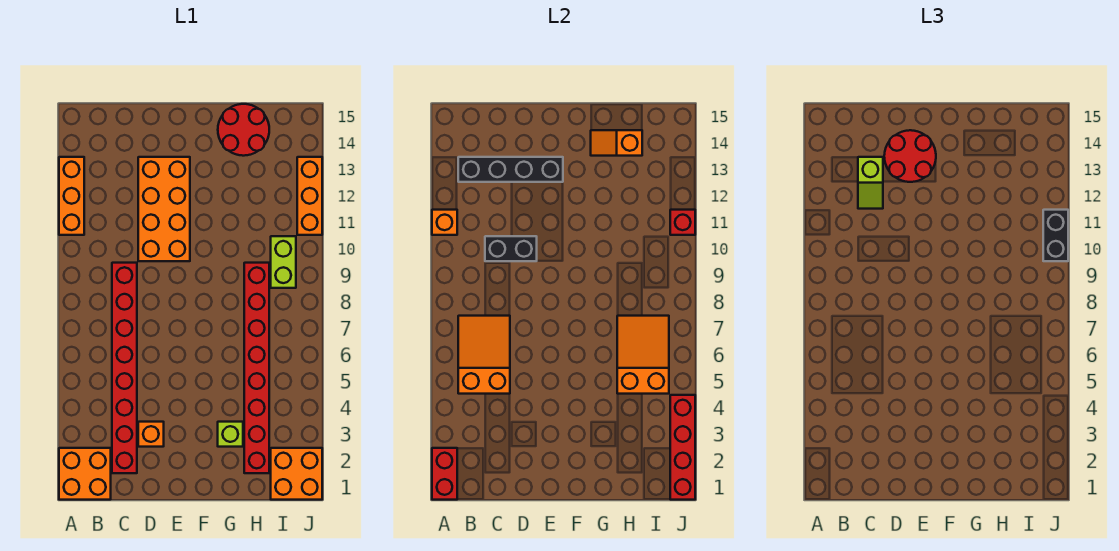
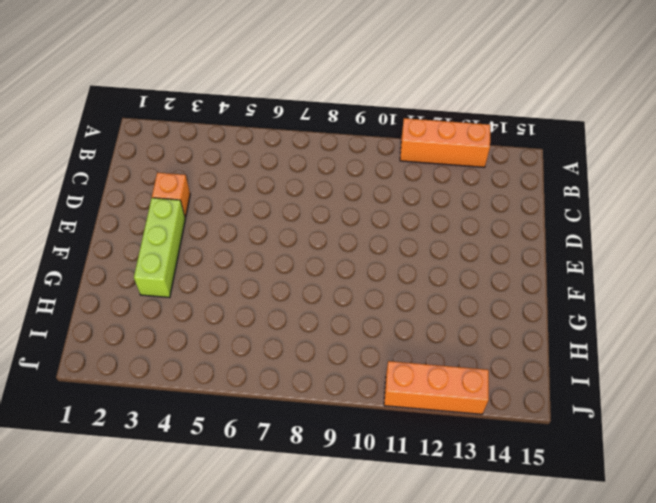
lime brick E3:G3 level 1 -> lime brick G3 level 1
none -> orange brick A1:B2 level 1
none -> red brick C2:C9 level 1
none -> orange brick D10:E13 level 1

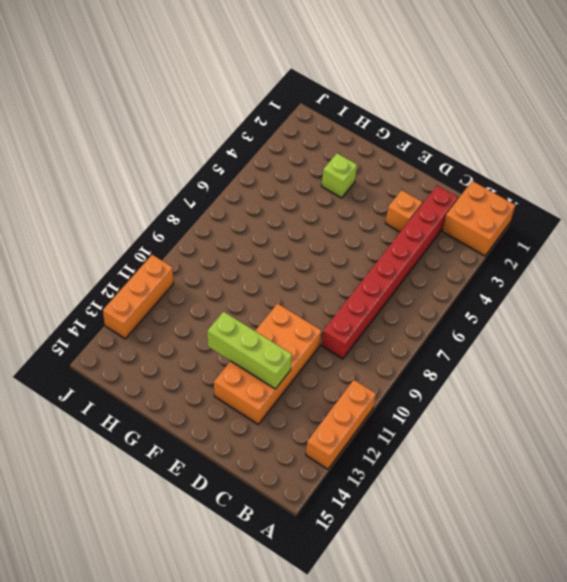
lime brick D12:F12 level 2 -> none
none -> red round brick G14:H15 level 1
none -> red brick H2:H9 level 1
none -> orange brick I1:J2 level 1

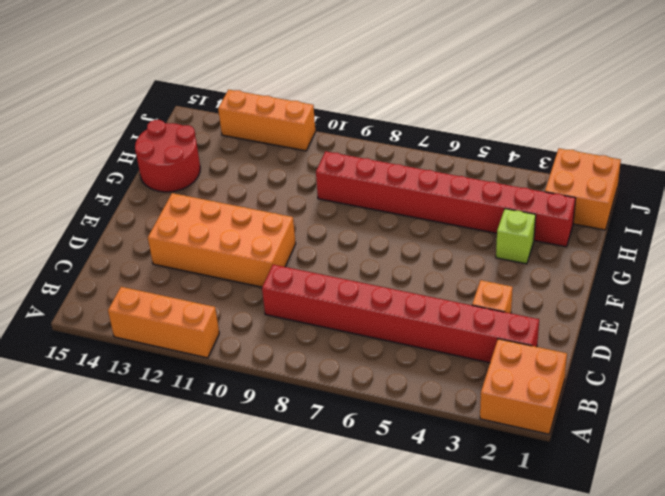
none -> lime brick I9:I10 level 1
none -> red brick A1:A2 level 2
none -> orange brick A11 level 2

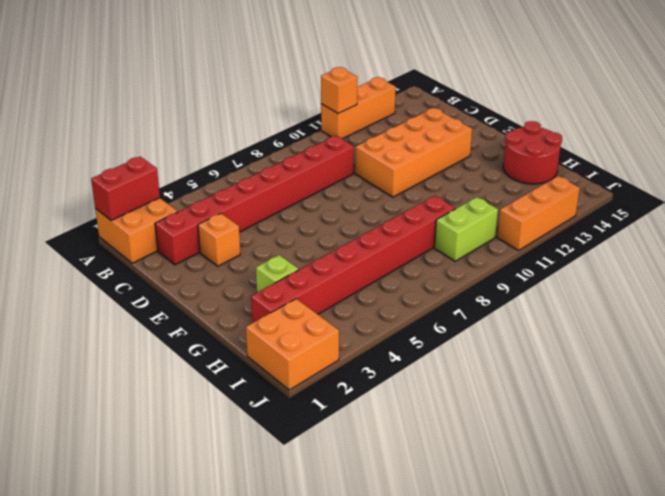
none -> orange slope B5:C7 level 2 top 5
none -> black brick B13:E13 level 2
none -> black brick C10:D10 level 2

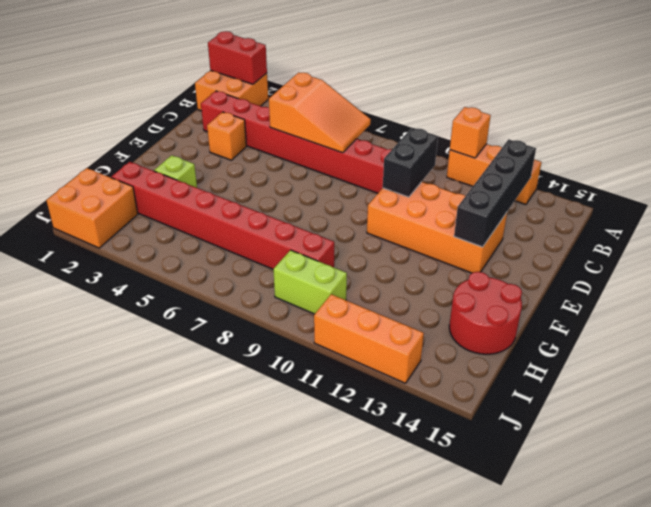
none -> orange slope G14:H14 level 2 top H
none -> orange slope H5:I7 level 2 top 5
none -> red brick J1:J4 level 2

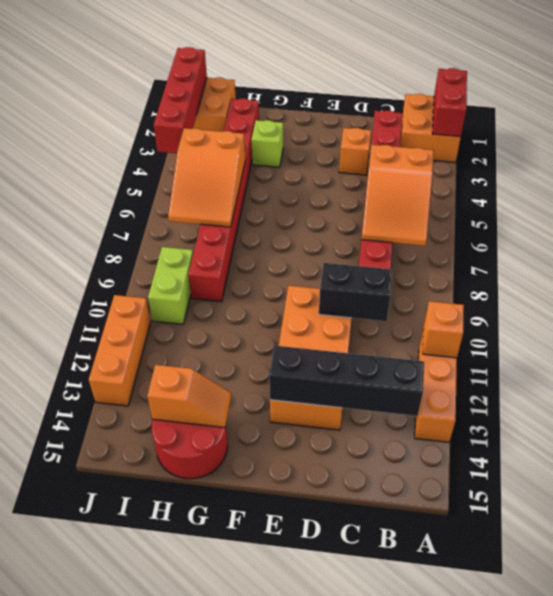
none -> red brick J11 level 2
none -> lime slope C12:C13 level 3 top 13
none -> red round brick D13:E14 level 3

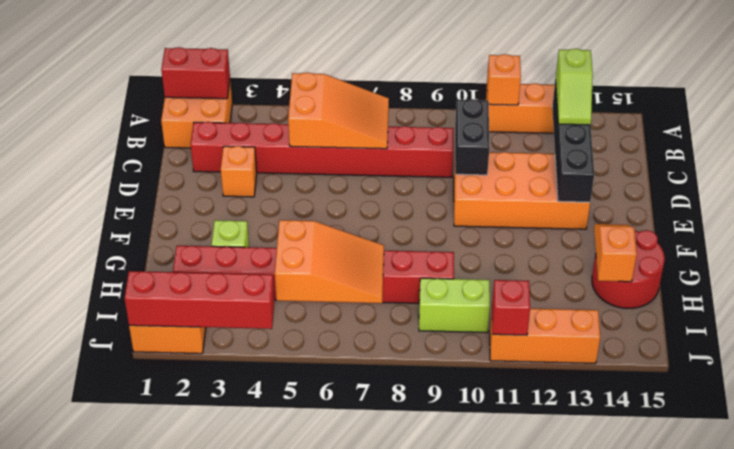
lime slope B13:C13 level 3 top B -> lime slope C12:C13 level 3 top 13
none -> red round brick D13:E14 level 3
none -> black brick J10:J11 level 3

